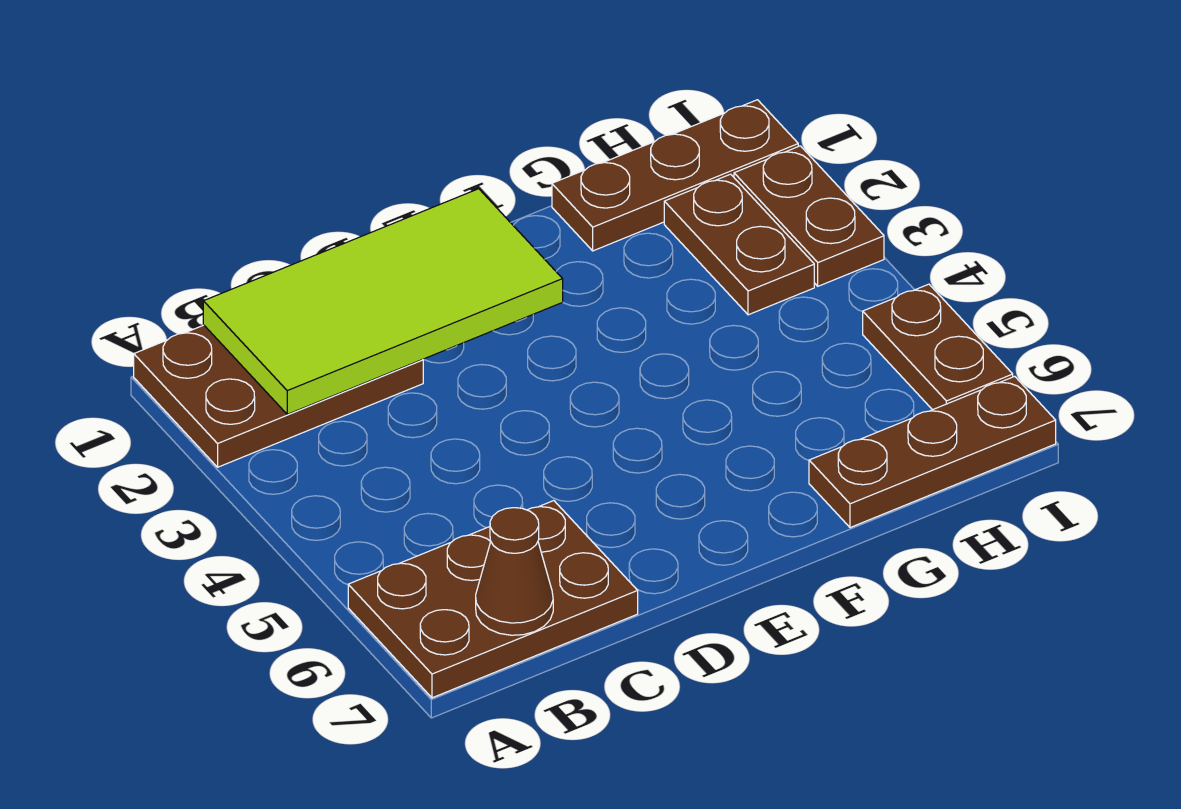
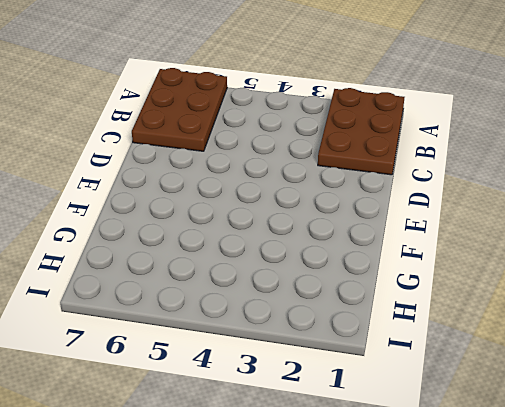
none -> brown plate G1:I1 level 1
none -> brown plate G7:I7 level 1

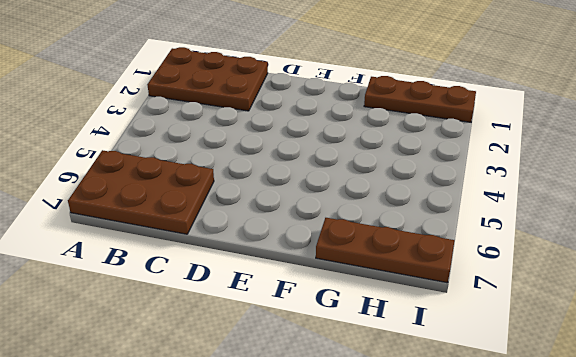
none -> brown plate H2:H3 level 1
none -> brown plate I2:I3 level 1

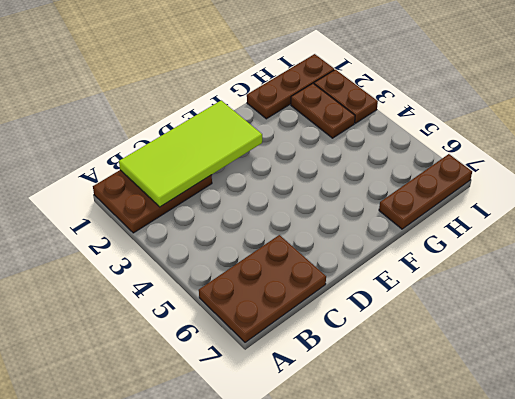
none -> brown plate I5:I6 level 1
none -> brown cone B7 level 2

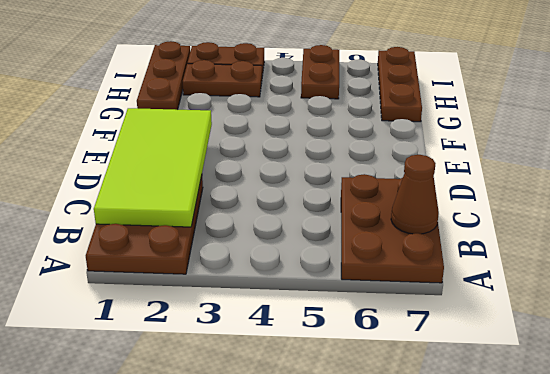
brown plate H5:I5 level 1 -> brown plate I5:I6 level 1

